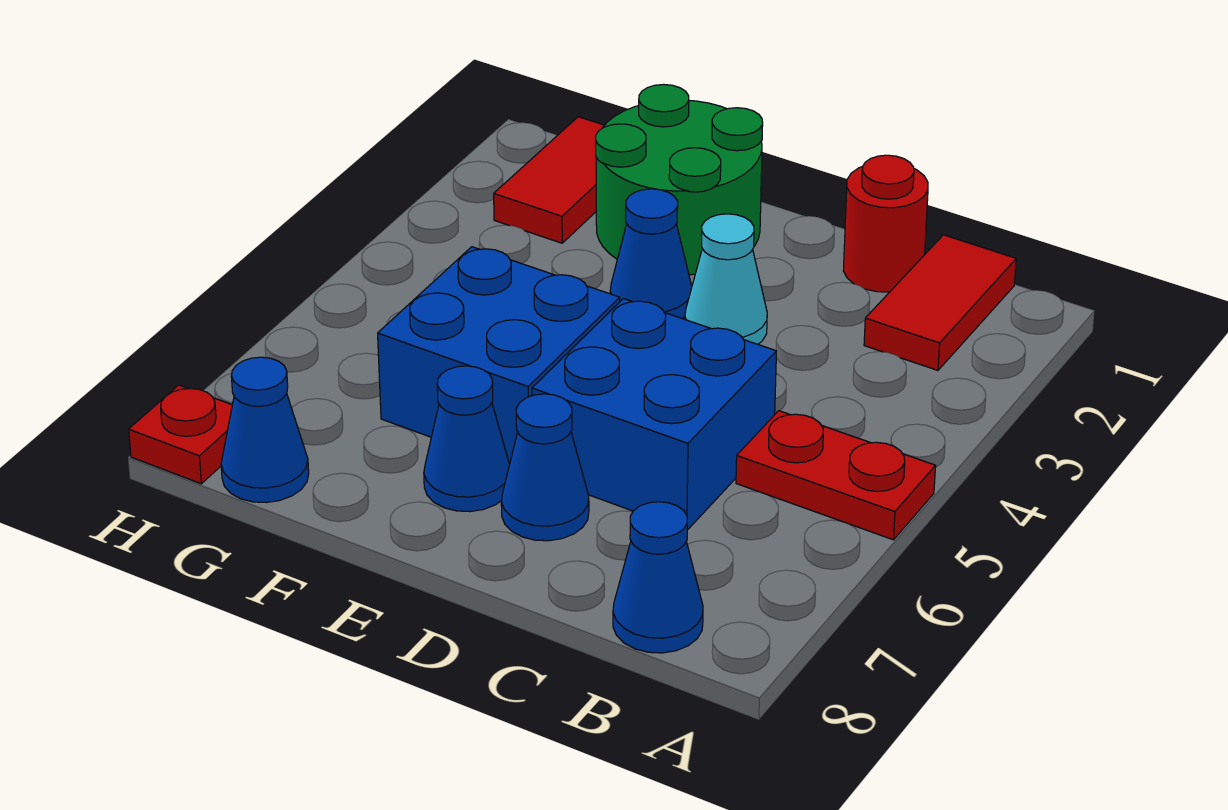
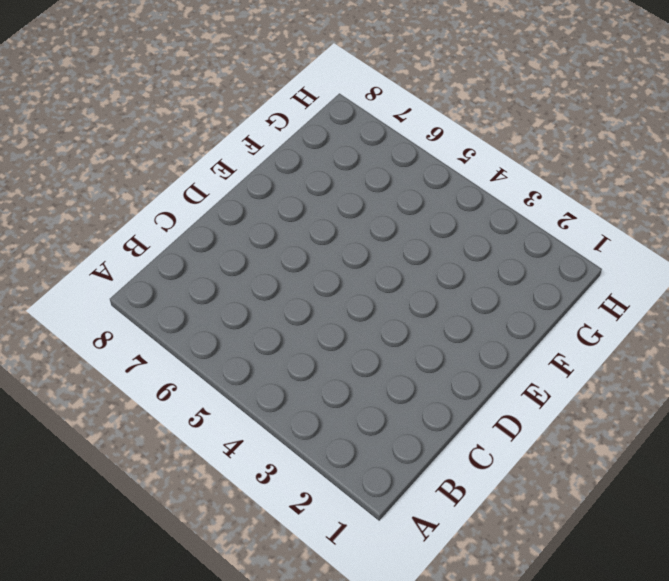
none -> red plate A5:B5 level 1
none -> red tile B1:B2 level 1
none -> blue cone B8 level 1

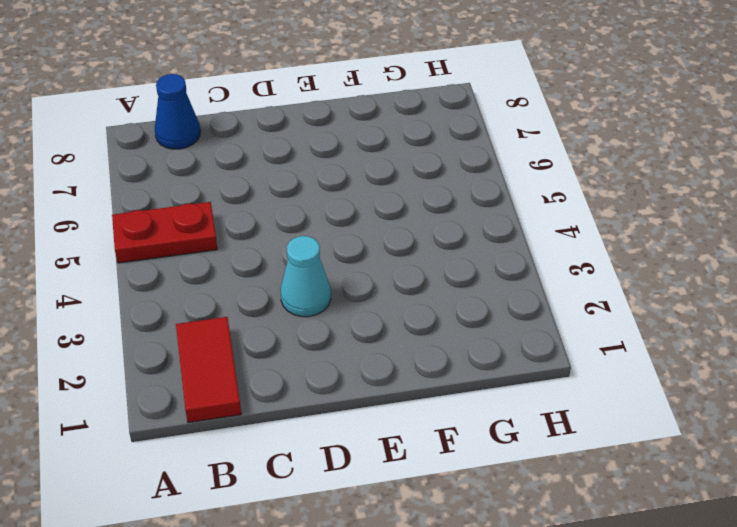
none -> red round brick C1 level 1
none -> blue brick C5:D6 level 1
none -> blue cone D7 level 1

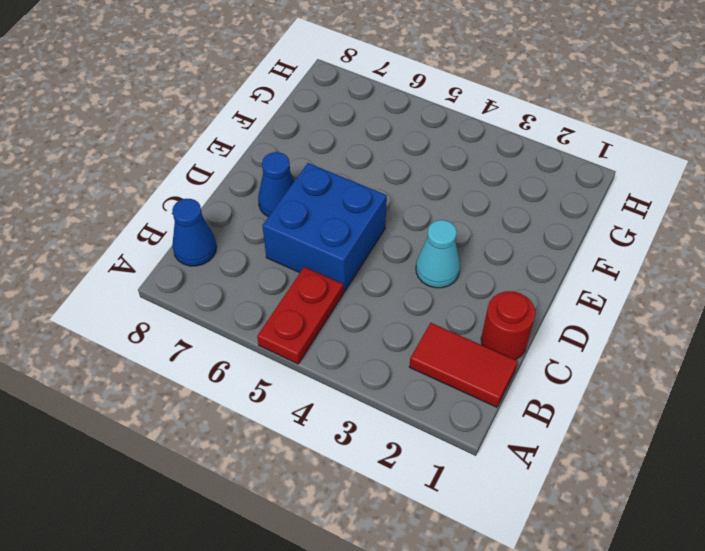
none -> green round brick E1:F2 level 1
none -> blue cone E3 level 1
none -> blue brick E5:F6 level 1

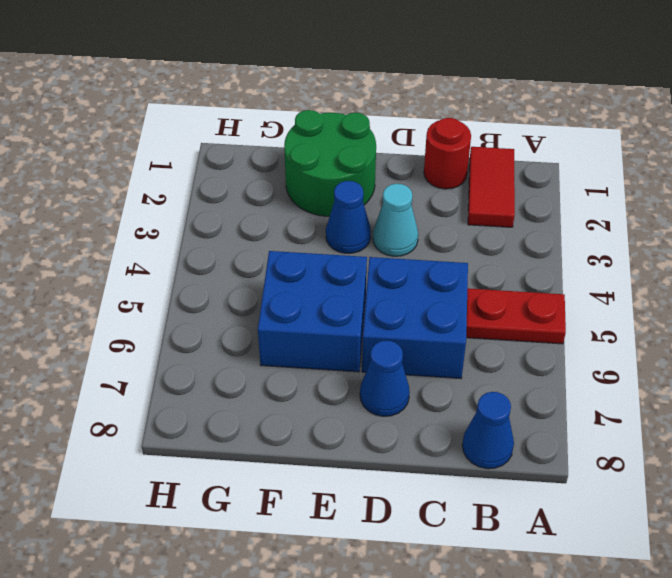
none -> blue cone E7 level 1
none -> red tile G1:G2 level 1
none -> blue cone G8 level 1

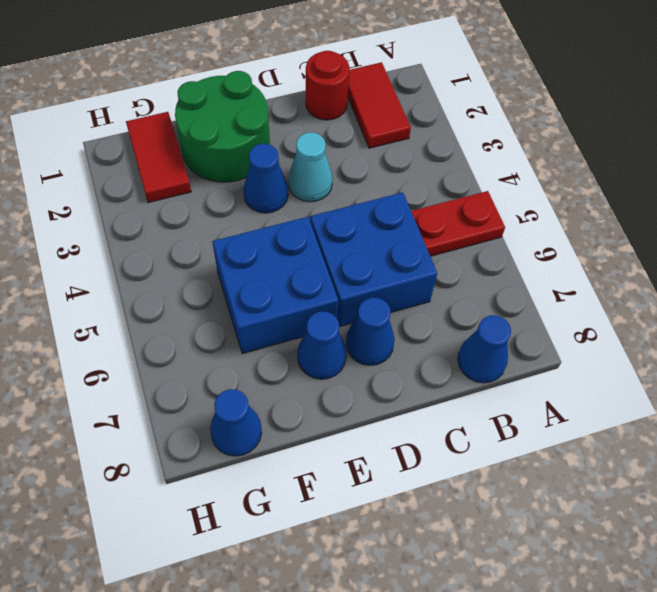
none -> red plate H8 level 1

